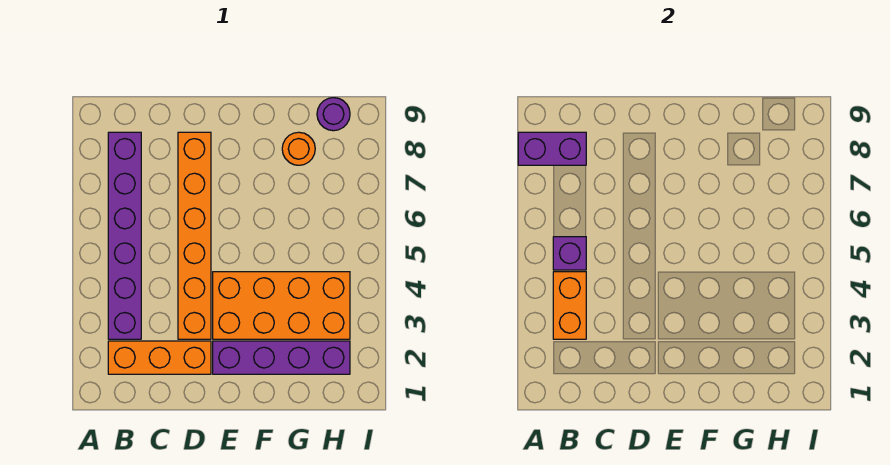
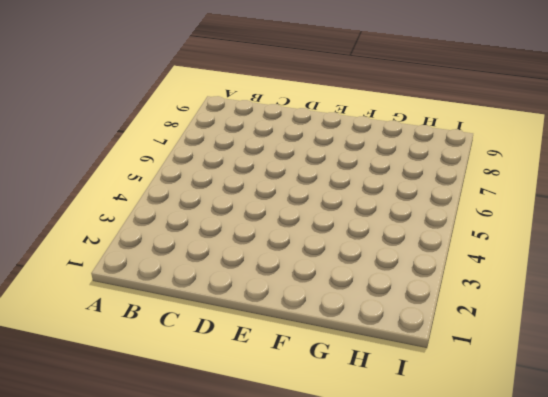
none -> orange brick B2:D2 level 1
none -> purple brick B3:B8 level 1

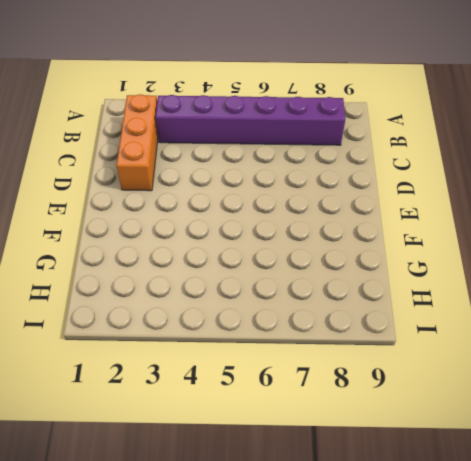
none -> orange brick D3:D8 level 1
none -> purple brick E2:H2 level 1

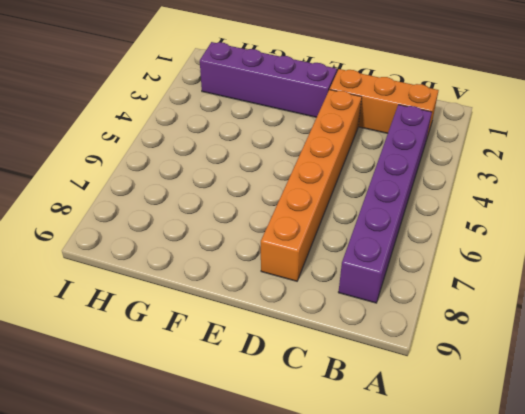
none -> orange brick E3:H4 level 1
none -> orange round brick G8 level 1

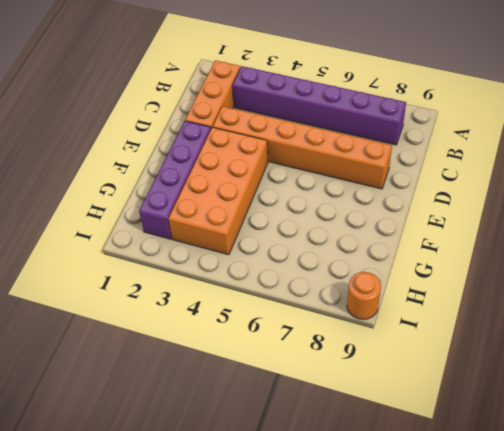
orange round brick I9 level 1 -> orange round brick G8 level 1
none -> purple round brick H9 level 1
none -> purple brick A8:B8 level 2

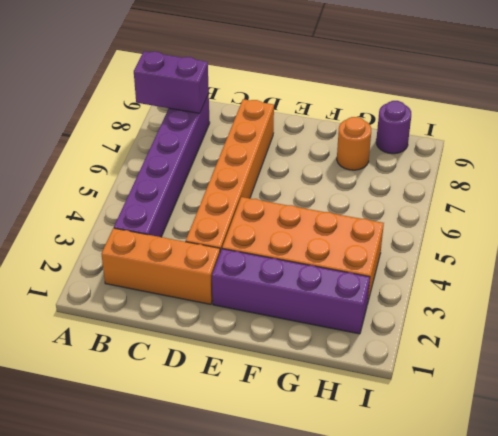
none -> orange brick B3:B4 level 2
none -> purple brick B5 level 2

